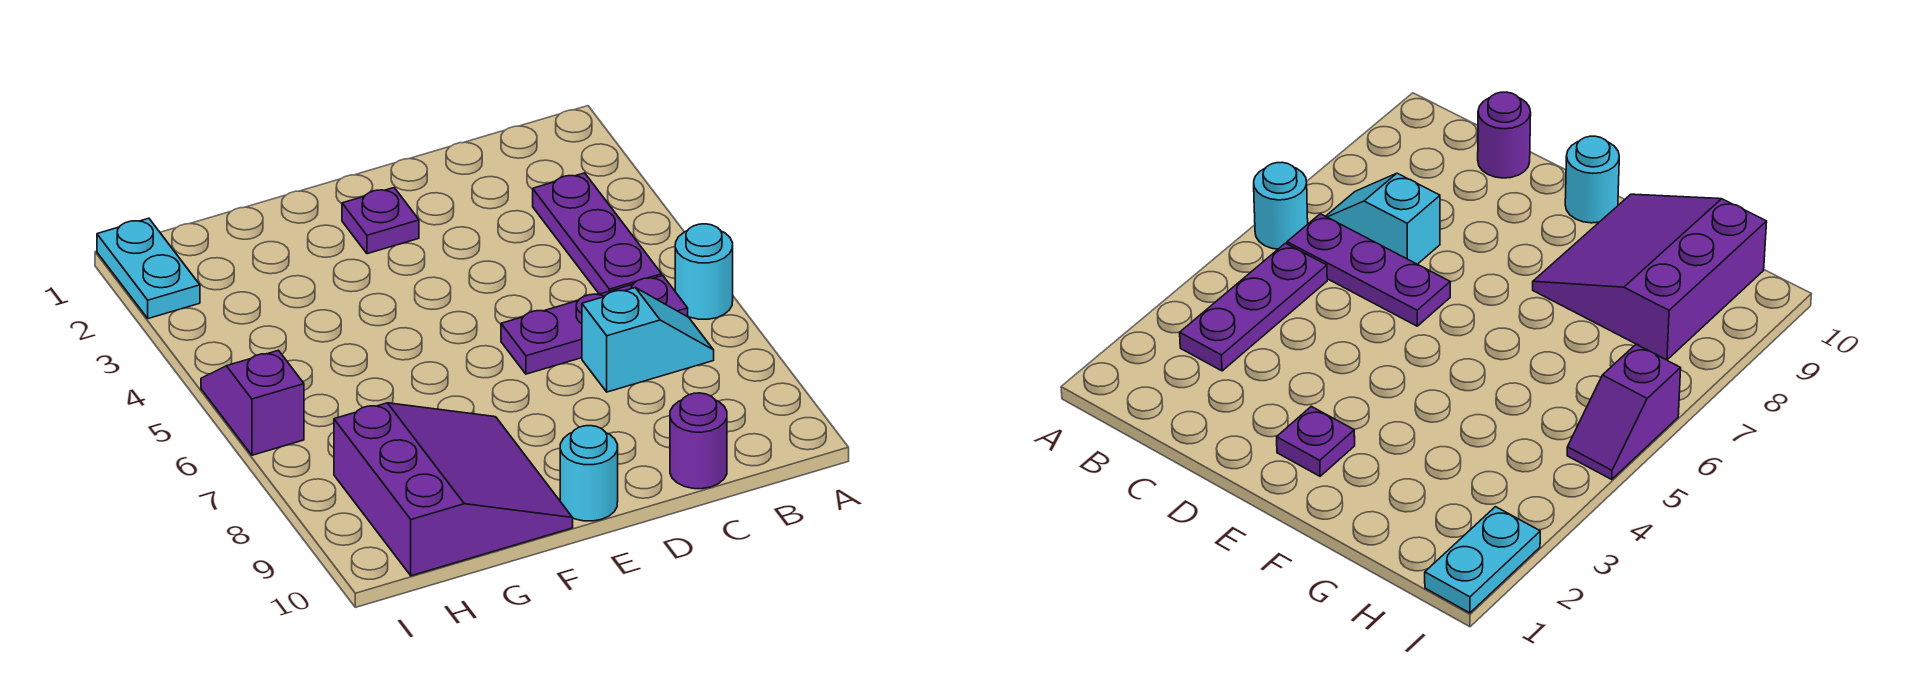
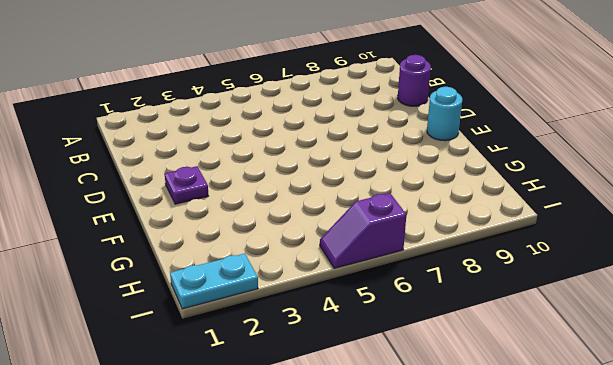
none -> cyan round brick A6 level 1
none -> purple plate B3:B5 level 1

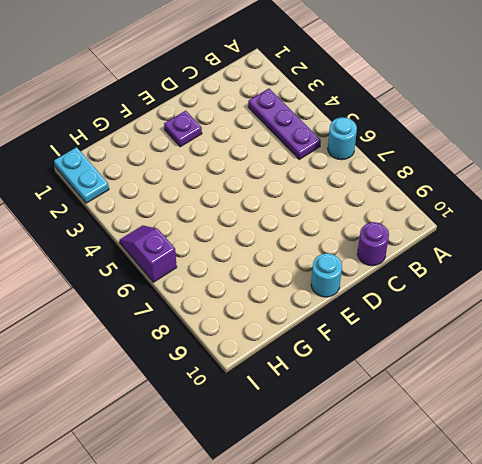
none -> purple plate B6:D6 level 1
none -> cyan slope B7:C7 level 1 top C

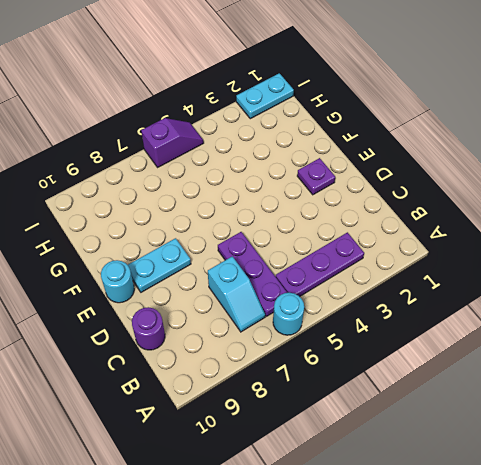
cyan plate E8:E9 level 1 -> none
none -> purple slope F8:H10 level 1 top H

